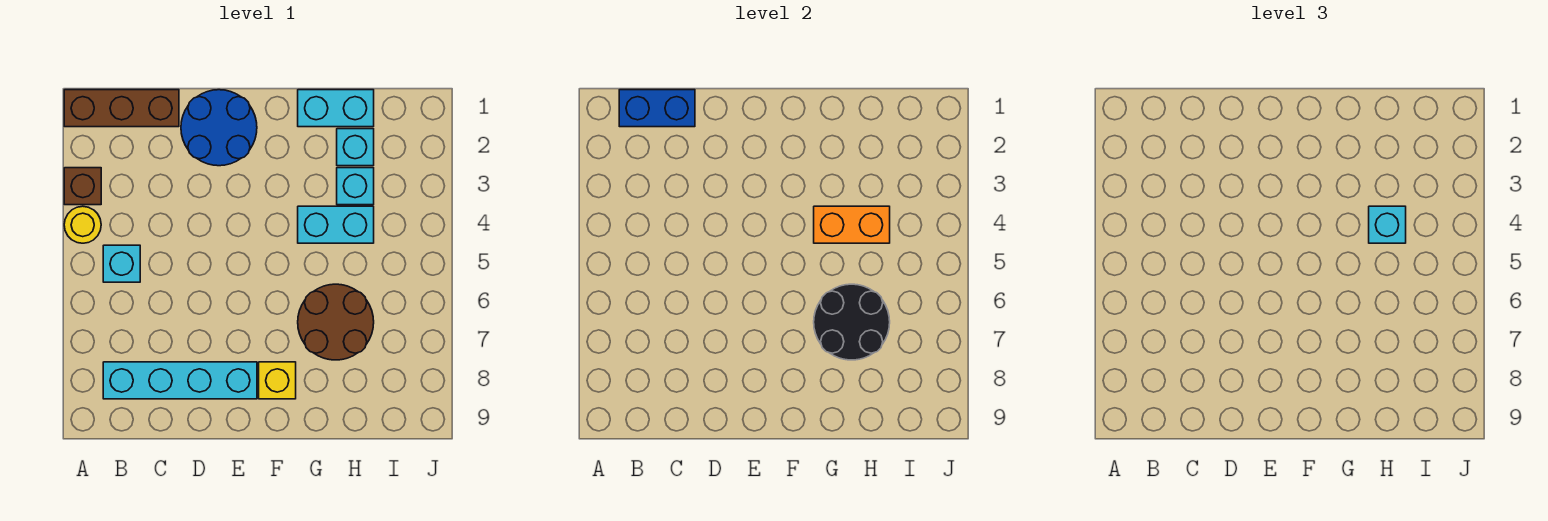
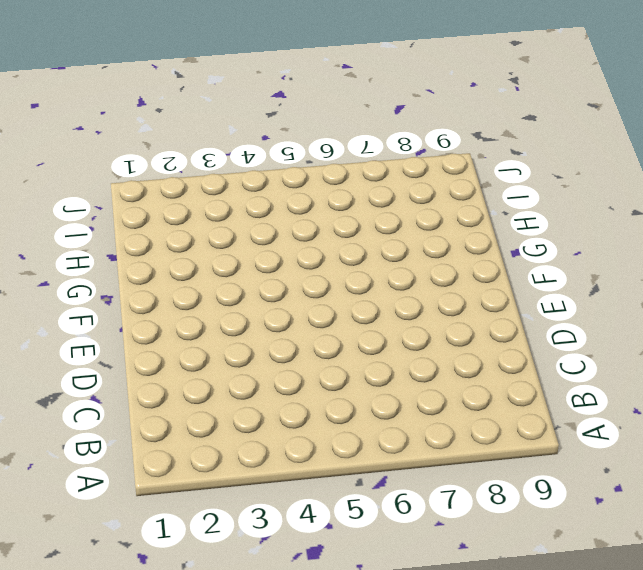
none -> brown brick A1:C1 level 1
none -> brown brick A3 level 1
none -> yellow round brick A4 level 1

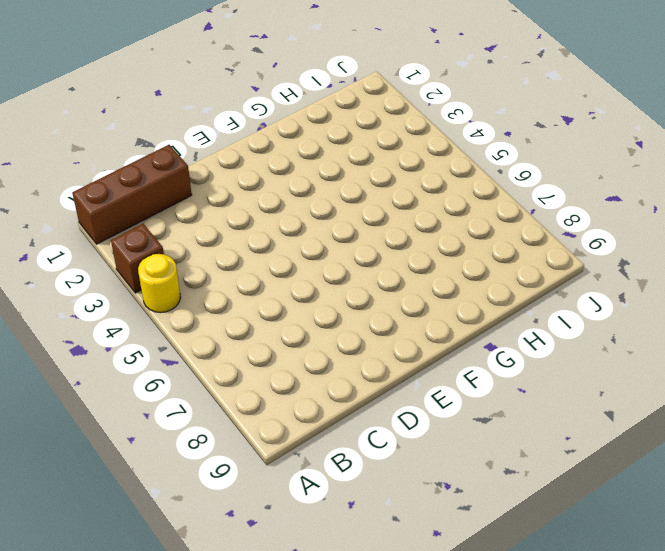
none -> cyan brick B5 level 1
none -> cyan brick B8:E8 level 1
none -> blue round brick D1:E2 level 1

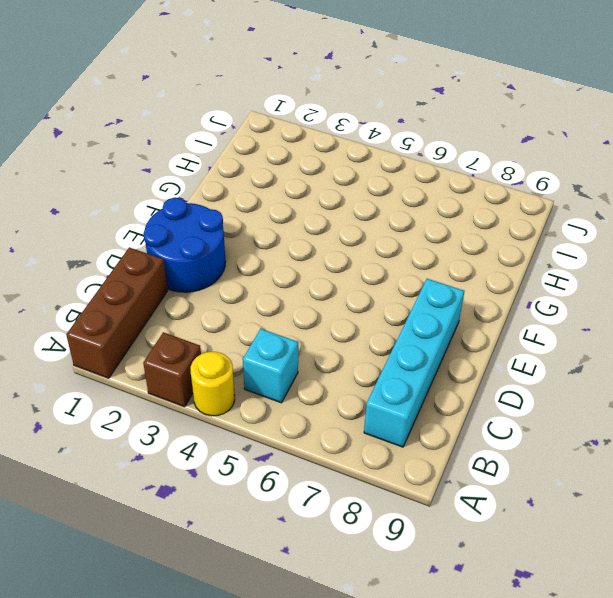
none -> yellow brick F8 level 1
none -> cyan brick G1:H1 level 1
none -> cyan brick G4:H4 level 1

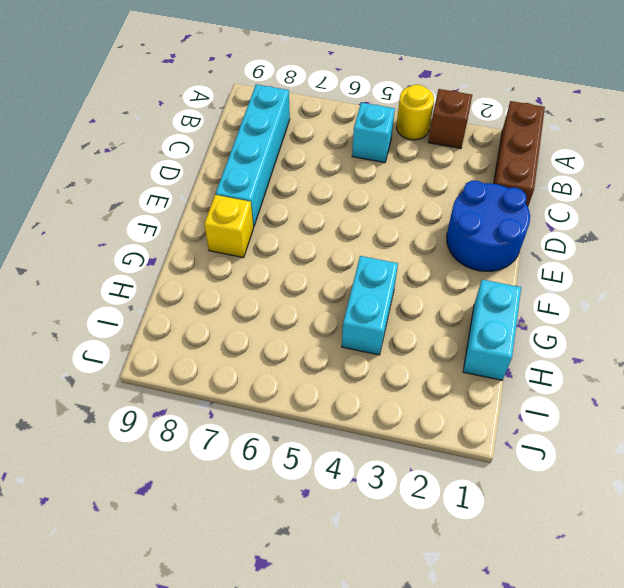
none -> brown round brick G6:H7 level 1
none -> cyan brick H2 level 1
none -> cyan brick H3 level 1

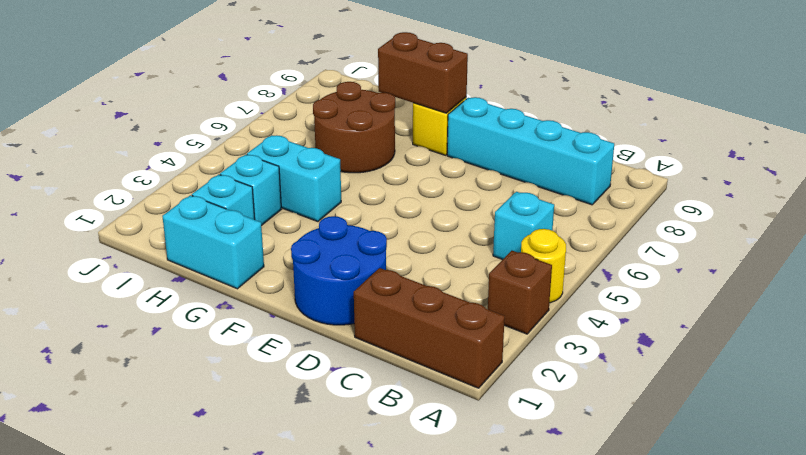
brown brick F8:G8 level 2 -> none
none -> blue brick B1:C1 level 2
none -> orange brick G4:H4 level 2
none -> black round brick G6:H7 level 2

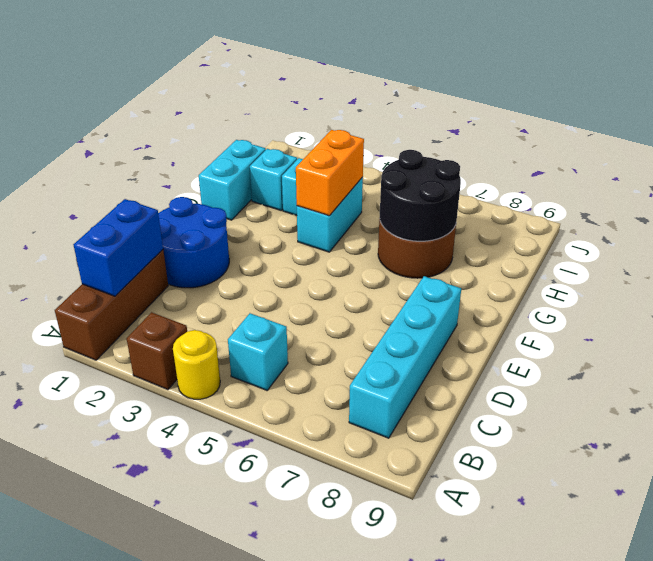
none -> yellow brick F8 level 1
none -> cyan brick H4 level 3

